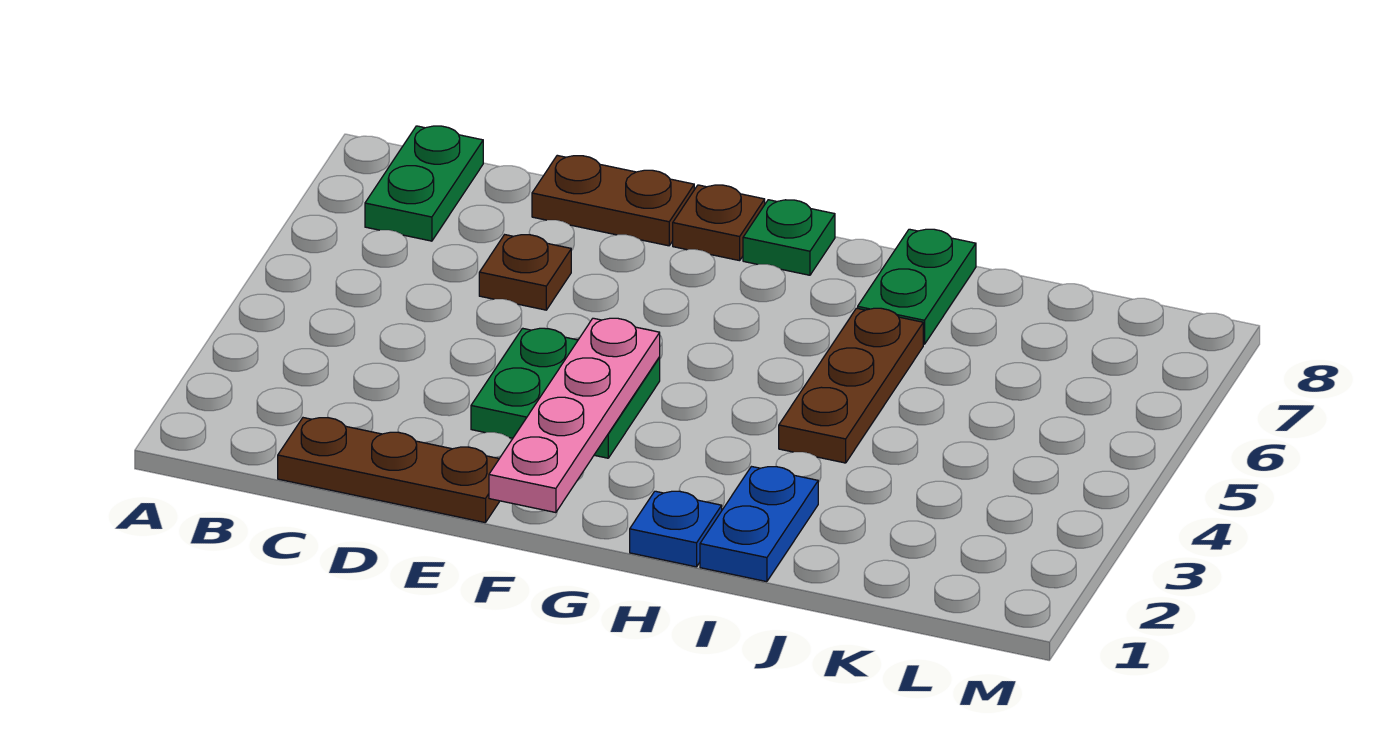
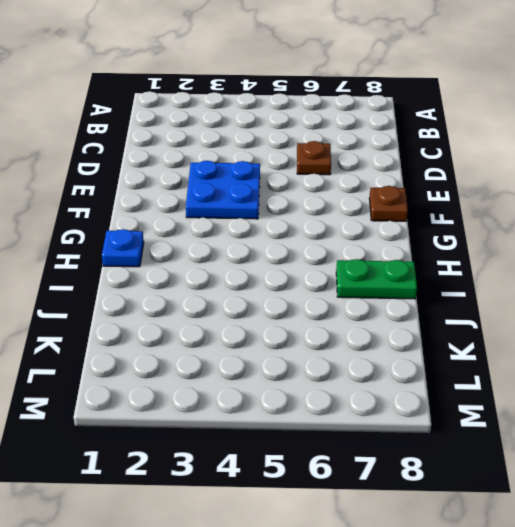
blue plate E3:F4 level 1 -> green plate E3:F4 level 1
none -> green plate B7:B8 level 1
none -> brown plate C1:E1 level 1
none -> brown plate D8:E8 level 1

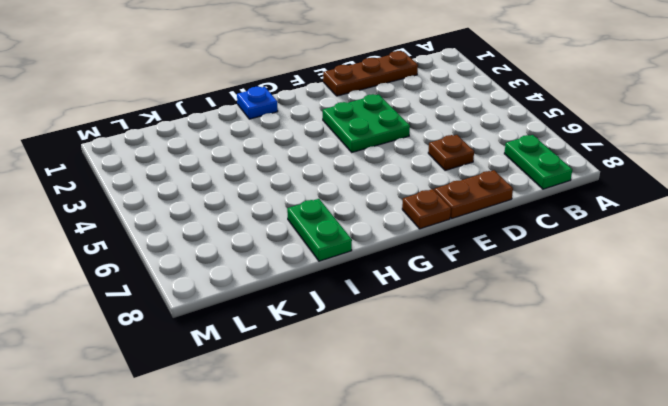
none -> green plate G8 level 1
none -> blue plate I1:I2 level 1
none -> brown plate I4:I6 level 1

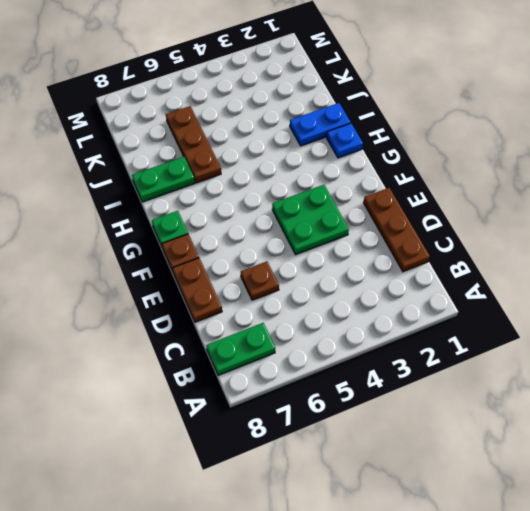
brown plate I6:K6 level 1 -> brown plate I4:I6 level 1
none -> pink plate F1:F4 level 2

